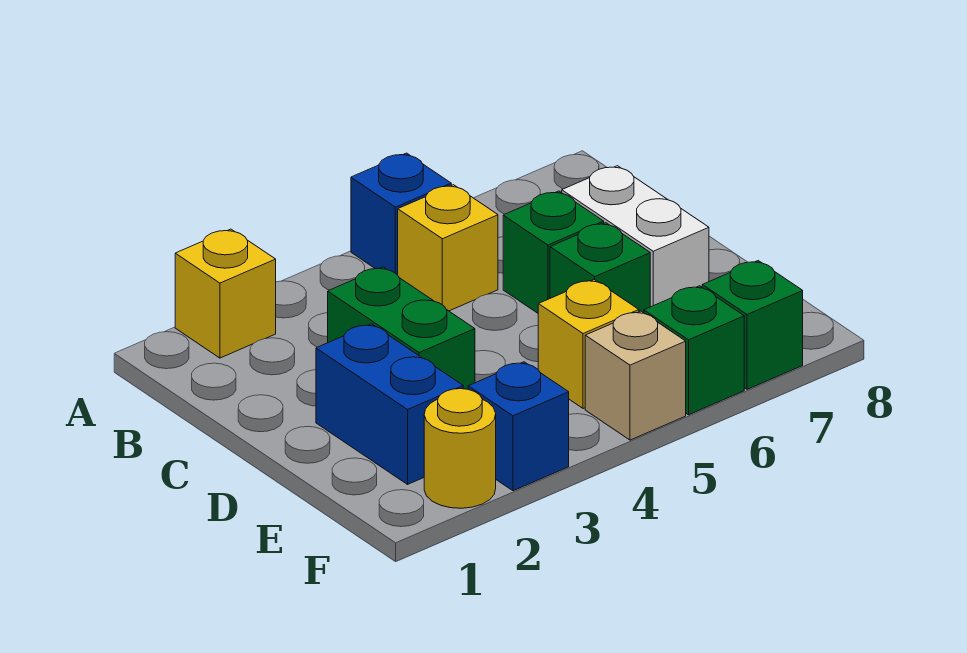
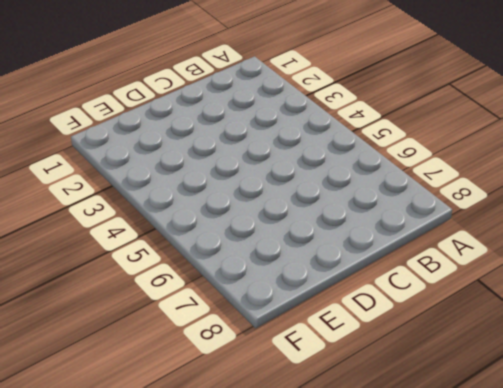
none -> yellow brick A2 level 1
none -> blue brick A5 level 1
none -> yellow brick B5 level 1

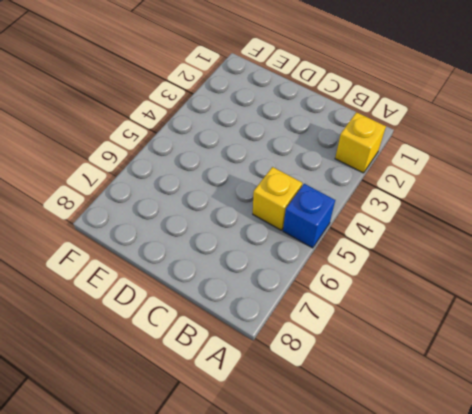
none -> green brick C3:D3 level 1
none -> green brick C6 level 1
none -> white brick C7:D7 level 1

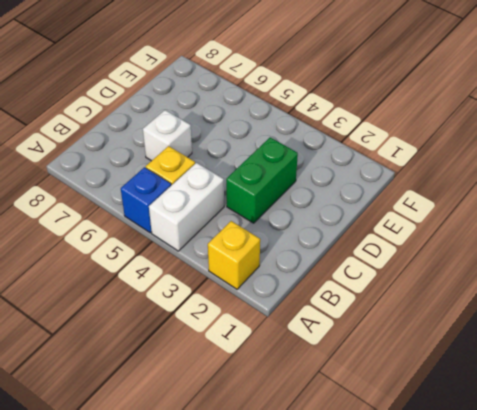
white brick A4:B4 level 1 -> white brick C7:D7 level 1
white brick C6 level 1 -> green brick C6 level 1
none -> blue brick D2:E2 level 1
none -> green brick D6 level 1
none -> yellow brick E5 level 1

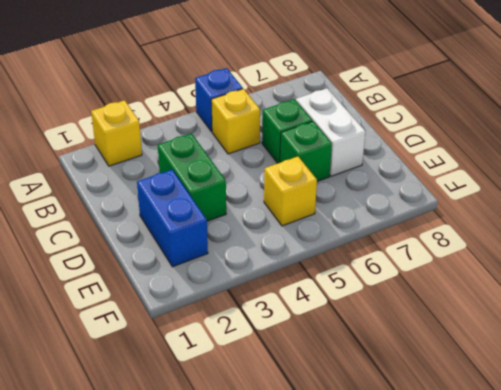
none -> yellow round brick F2 level 1
none -> blue brick F3 level 1
none -> tan brick F5 level 1

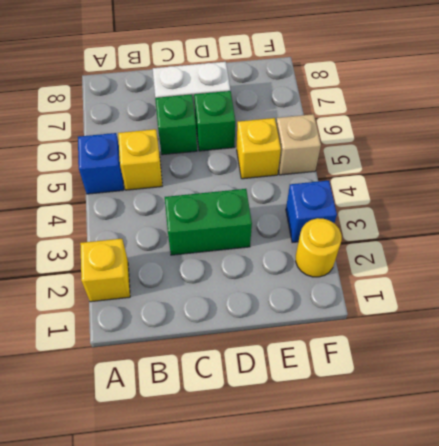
none -> blue brick D2:E2 level 1
none -> green brick F6 level 1
none -> green brick F7 level 1

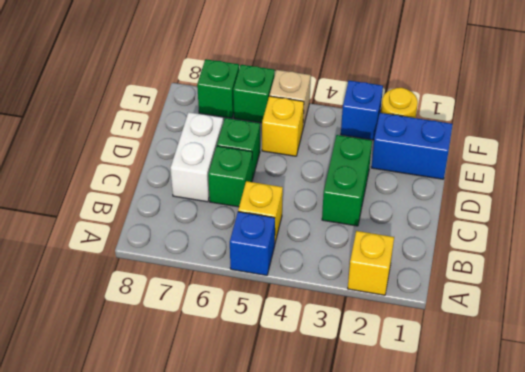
blue brick E1:E2 level 1 -> blue brick D2:E2 level 1

